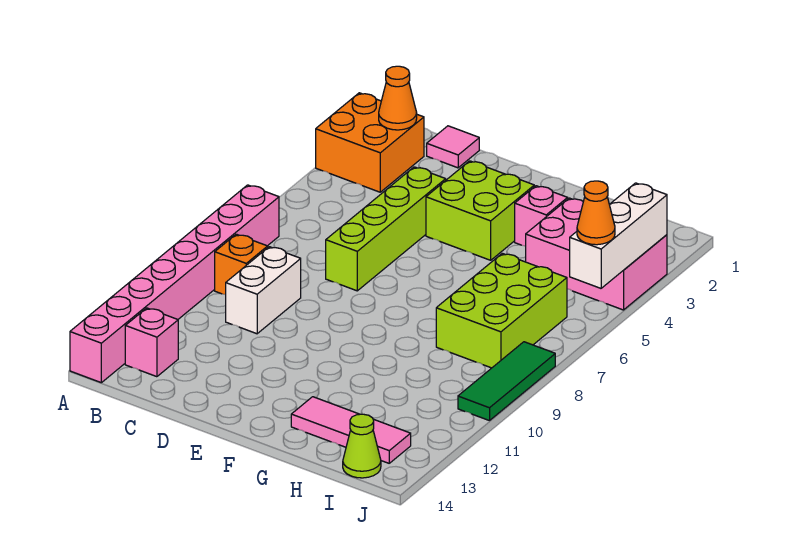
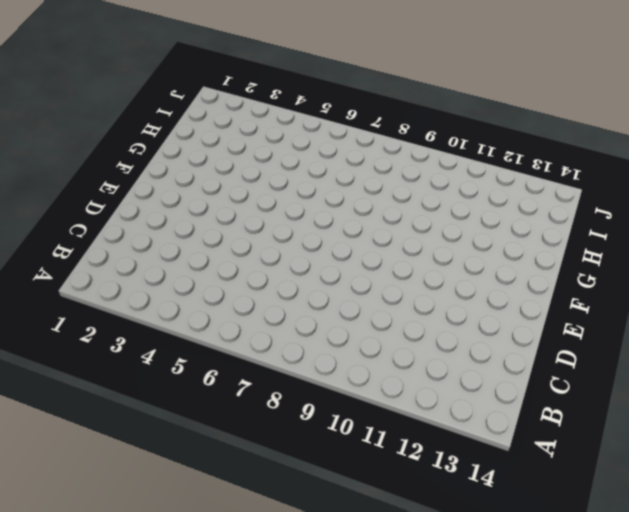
none -> orange brick A2:B3 level 1
none -> pink brick A7:A14 level 1
none -> orange brick B9 level 1

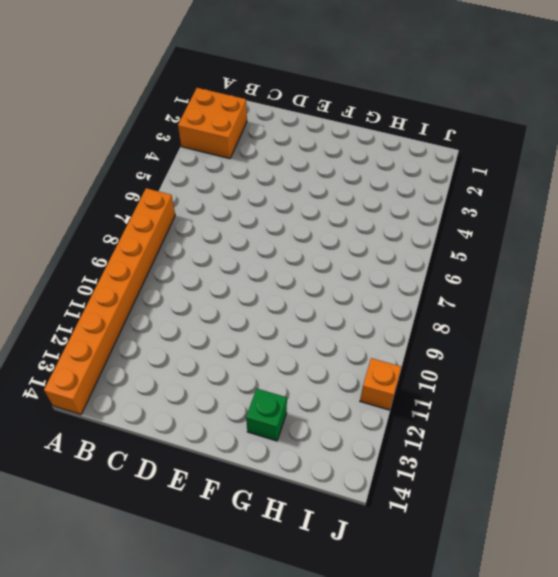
orange brick A7:A14 level 1 -> pink brick A7:A14 level 1
green brick G13 level 1 -> pink tile G13:I13 level 1
orange brick J11 level 1 -> orange brick B9 level 1
none -> pink brick B13 level 1
none -> pink tile C1 level 1
none -> white brick C9:C10 level 1

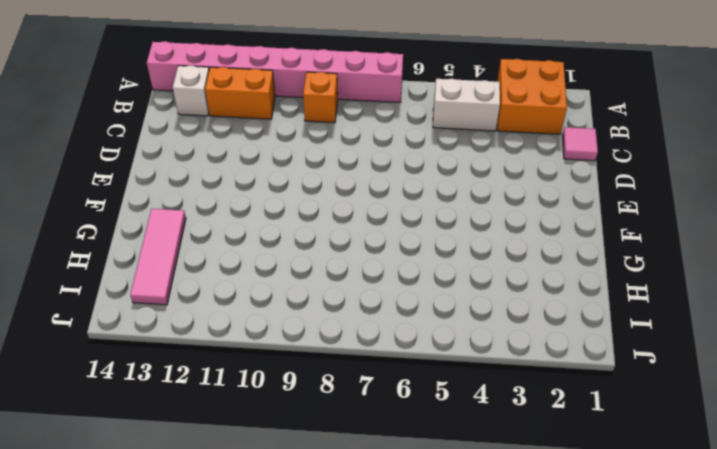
white brick B4:B5 level 1 -> white brick C9:C10 level 1
orange brick B11:B12 level 1 -> none
white brick B13 level 1 -> pink brick B13 level 1
none -> lime brick D4:D7 level 1
none -> lime brick E3:F4 level 1
none -> pink brick G3 level 1

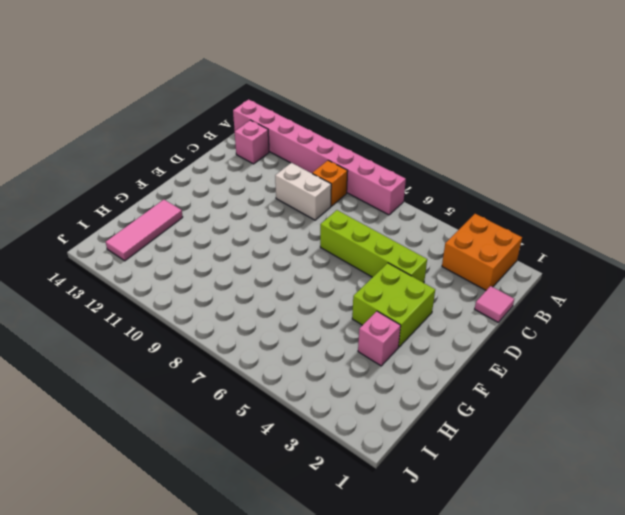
none -> pink brick H3:J4 level 1
none -> lime brick H6:I8 level 1
none -> lime cone I14 level 1

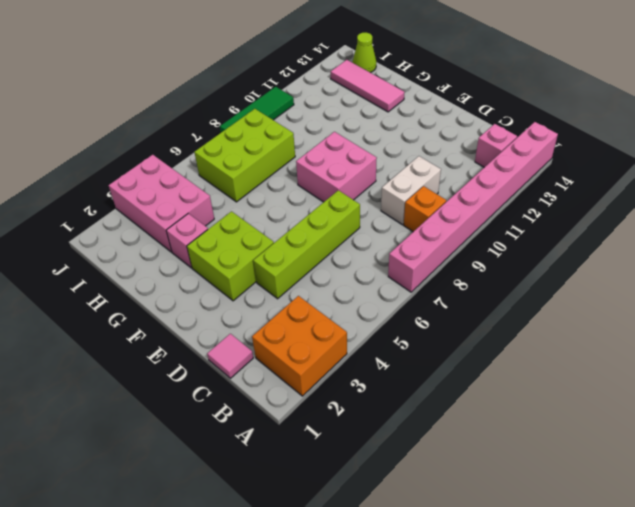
pink brick E8:F9 level 1 -> none
none -> orange cone B2 level 2
none -> white brick J3:J5 level 2
none -> orange cone J5 level 3

